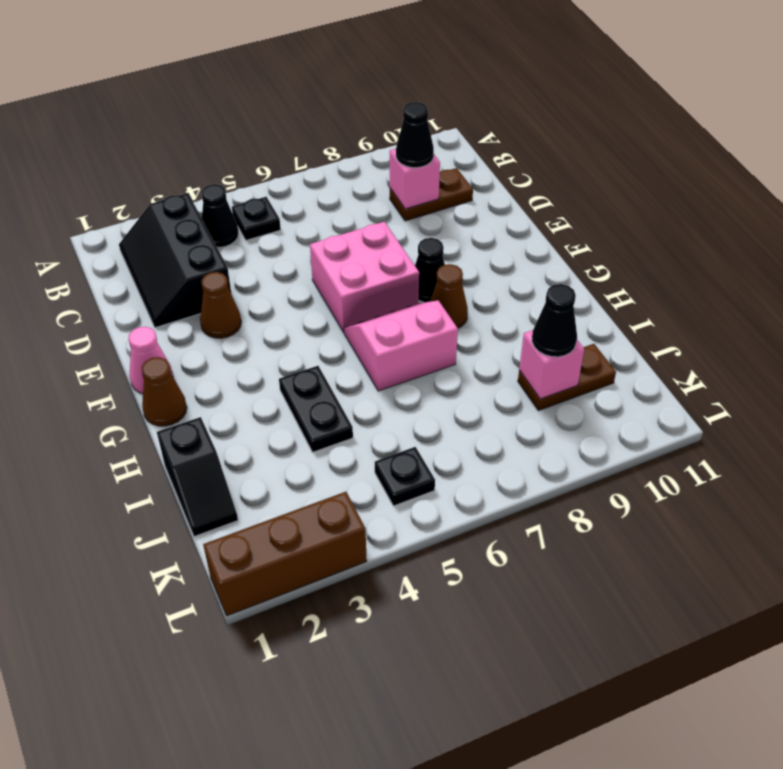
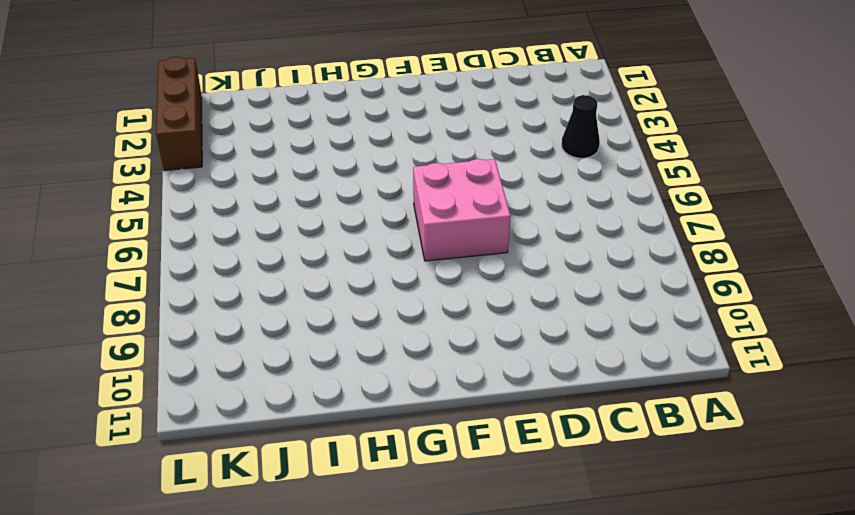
none -> black slope B2:D3 level 1 top 3
none -> black plate B5 level 1
none -> brown plate C9:C10 level 1

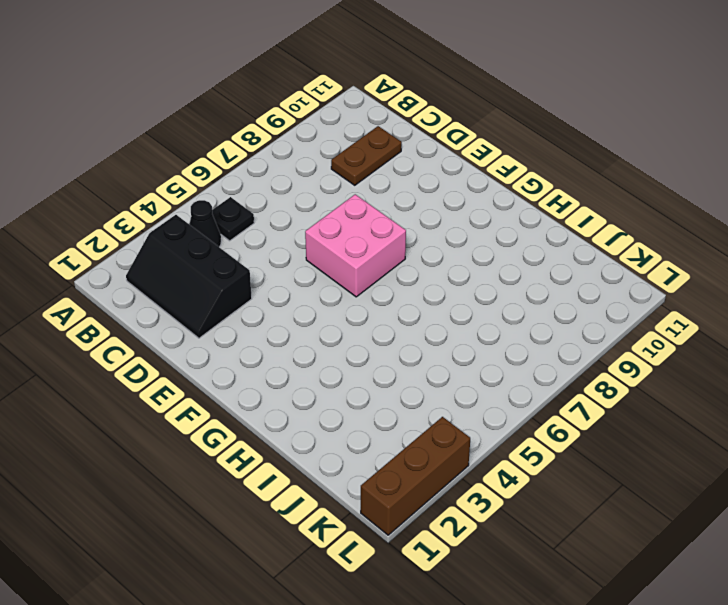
none -> brown cone E3 level 1
none -> pink cone F1 level 1
none -> black cone F8 level 1

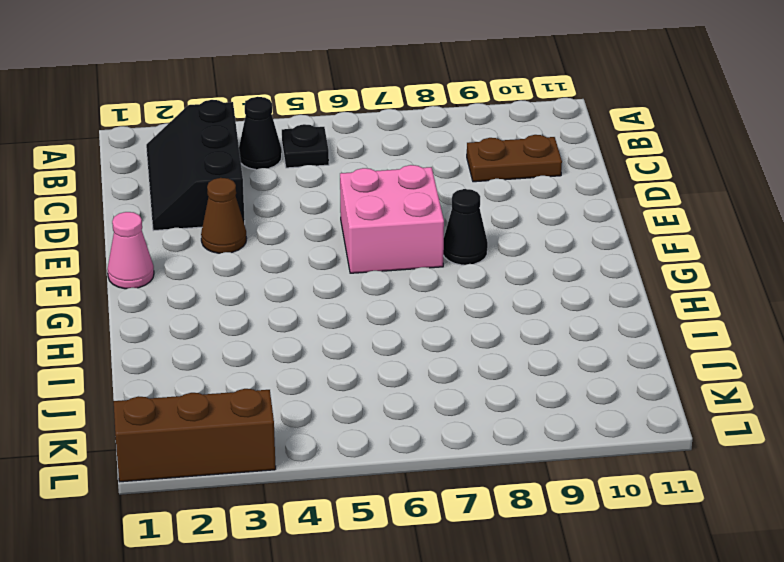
none -> brown cone G1 level 1
none -> pink slope G6:H7 level 1 top H
none -> brown cone G8 level 1

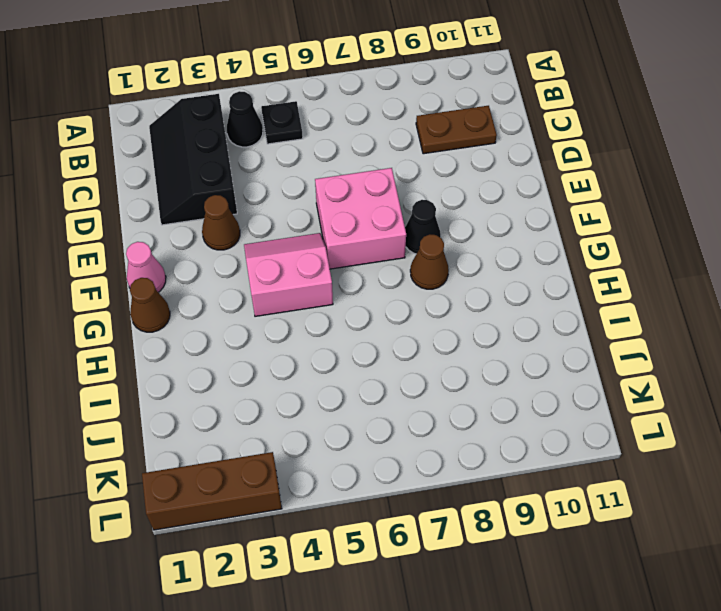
pink slope F4:G5 level 1 top G -> pink slope G6:H7 level 1 top H
none -> black plate H4:I4 level 1
none -> black slope I1:J1 level 1 top I
none -> brown plate J9:J10 level 1

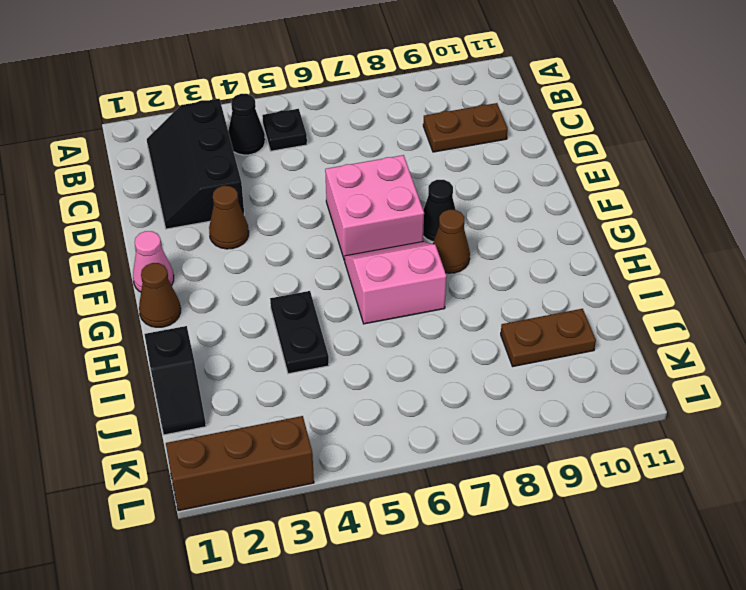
none -> black plate K5 level 1
none -> pink brick C9 level 2
none -> pink brick J9 level 2

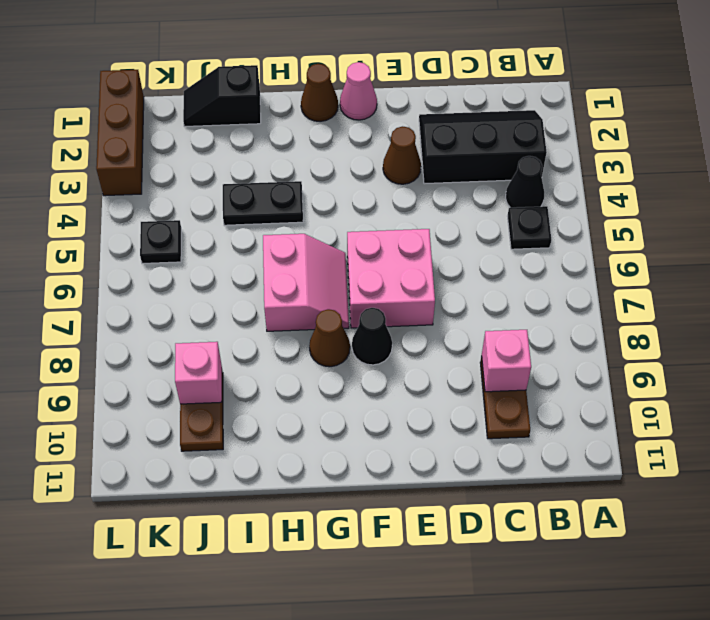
none -> black cone C9 level 3
none -> black cone J9 level 3

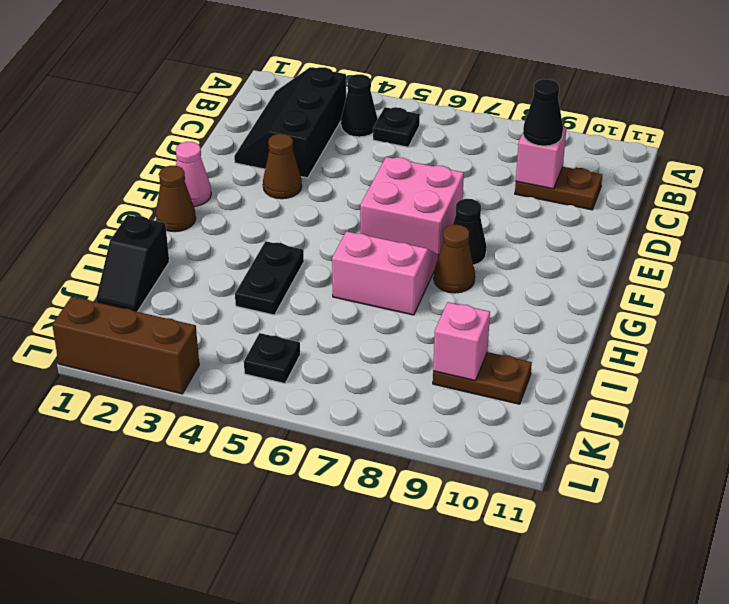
none -> black cone J9 level 3

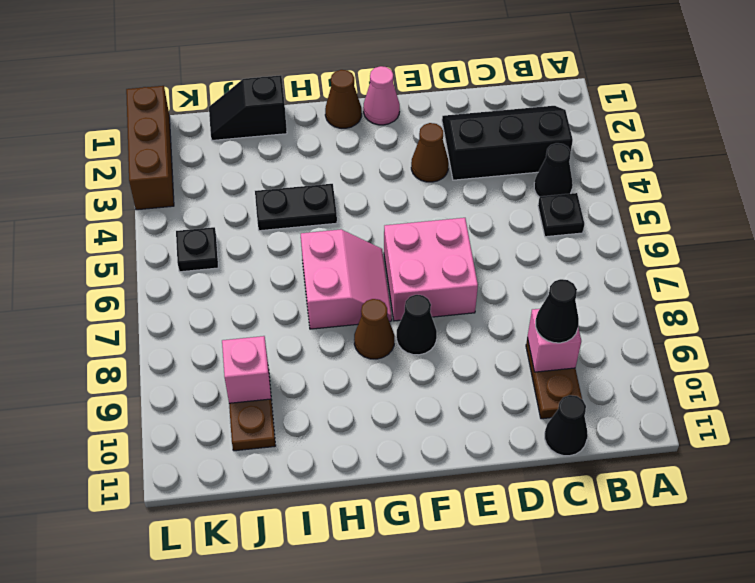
black cone C11 level 1 -> black cone J9 level 3

